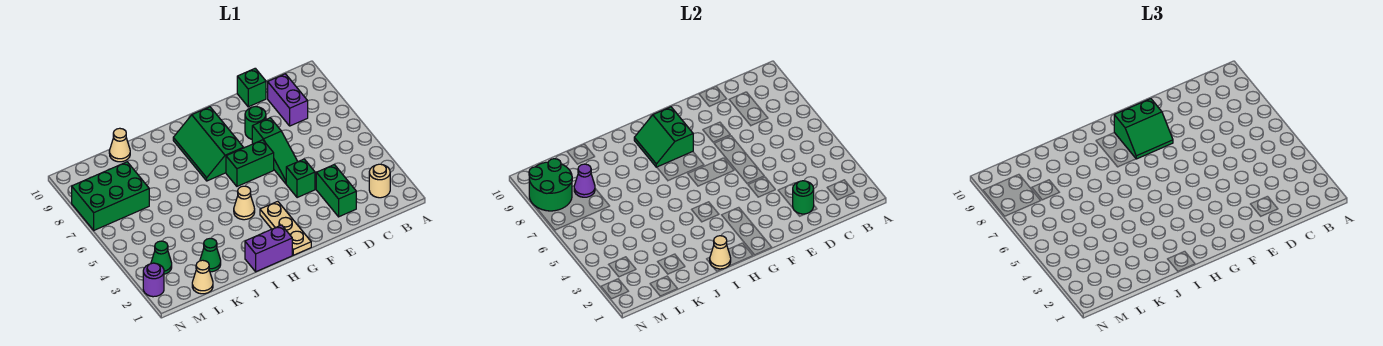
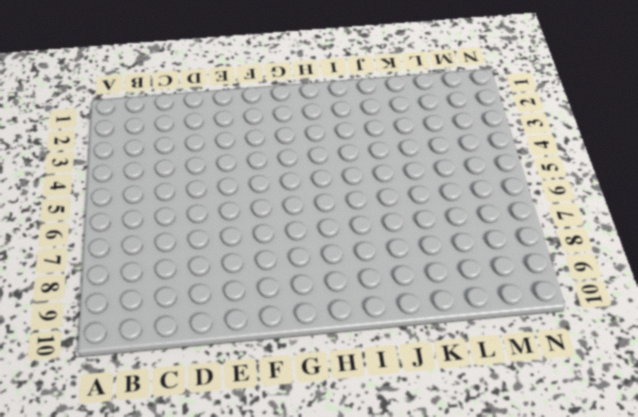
none -> tan round brick B2 level 1
none -> purple brick C8:C9 level 1
none -> green brick D2:D3 level 1

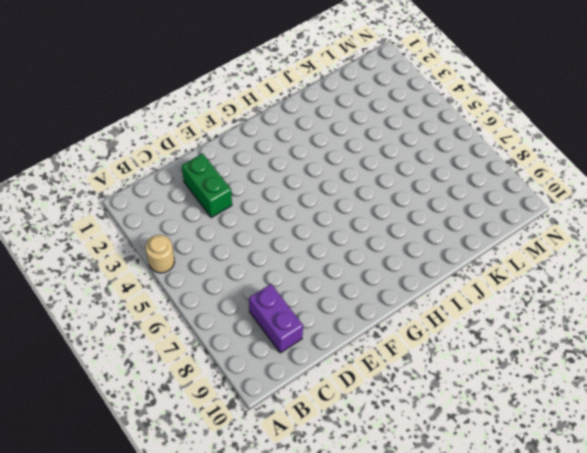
tan round brick A4 level 1 -> tan round brick B2 level 1
none -> green brick D10 level 1
none -> green brick E4 level 1
none -> green slope E5:E7 level 1 top 7

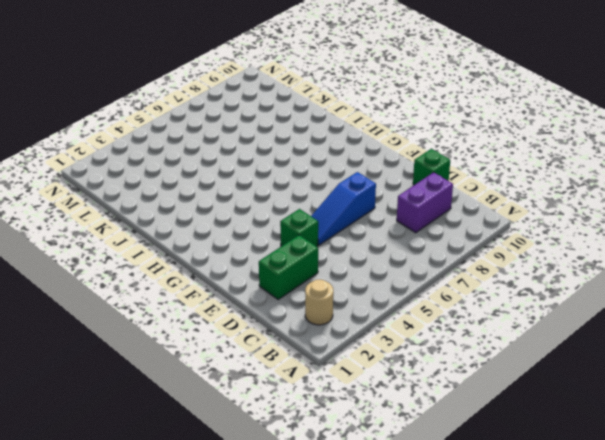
blue slope E5:E7 level 1 top 7 -> green slope E5:E7 level 1 top 7
none -> green round brick E8 level 1
none -> green brick F6:G6 level 1
none -> tan plate G1:G3 level 1

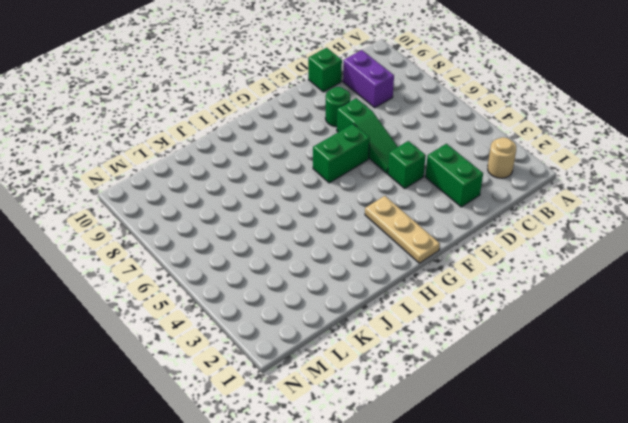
none -> green slope G7:H9 level 1 top G
none -> purple brick H1:I1 level 1
none -> tan cone H4 level 1

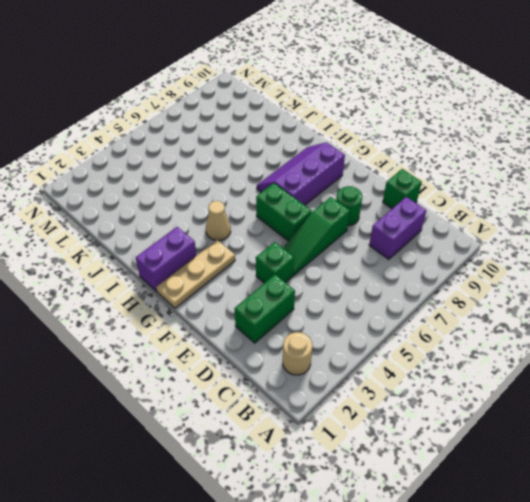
purple slope G7:H9 level 1 top G -> green slope G7:H9 level 1 top G
purple brick H1:H2 level 1 -> purple brick H1:I1 level 1
none -> green cone K2 level 1
none -> tan cone K10 level 1
none -> tan cone L1 level 1

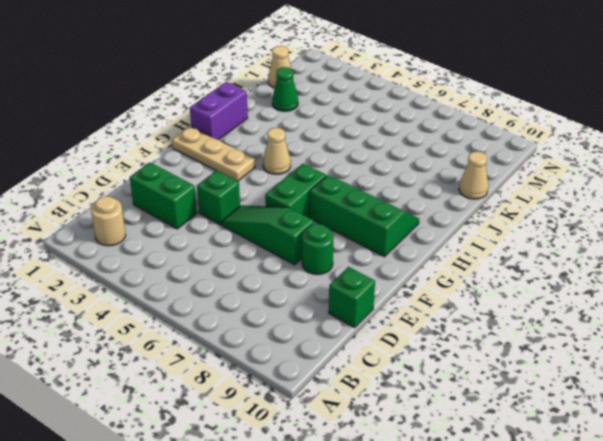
none -> purple brick C8:C9 level 1
none -> green brick L7:N8 level 1
none -> green cone M3 level 1

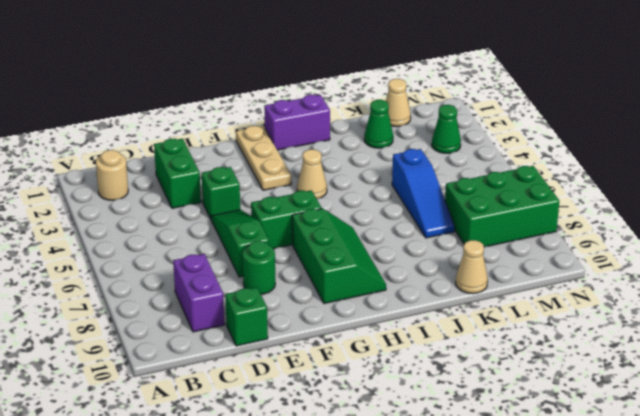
blue slope K5:K7 level 1 top 5 -> none
none -> purple round brick N2 level 1
none -> green round brick D2 level 2
none -> green slope G8:H9 level 2 top G

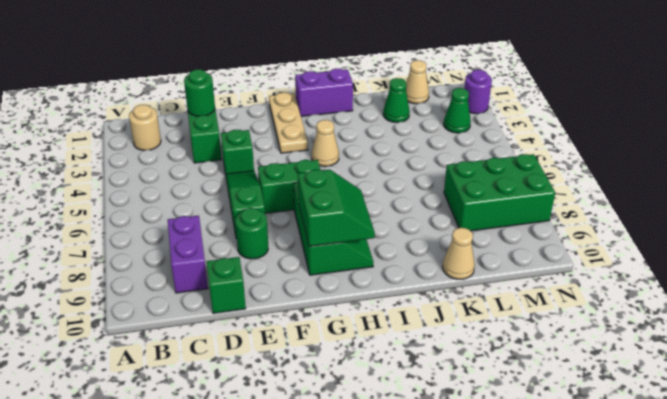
none -> tan cone I1 level 2
none -> purple cone L8 level 2
none -> green round brick M8:N9 level 2

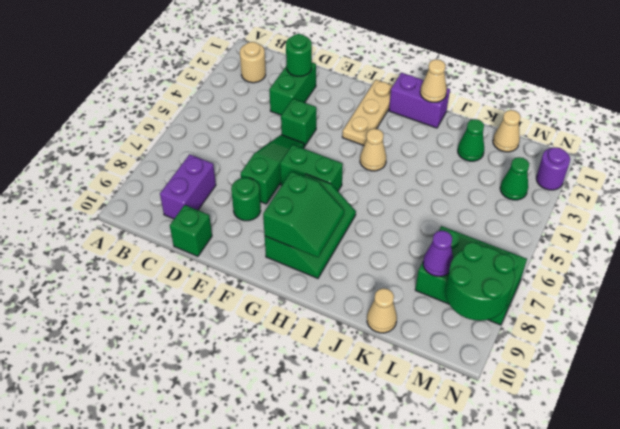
none -> green slope F8:G9 level 3 top 9

